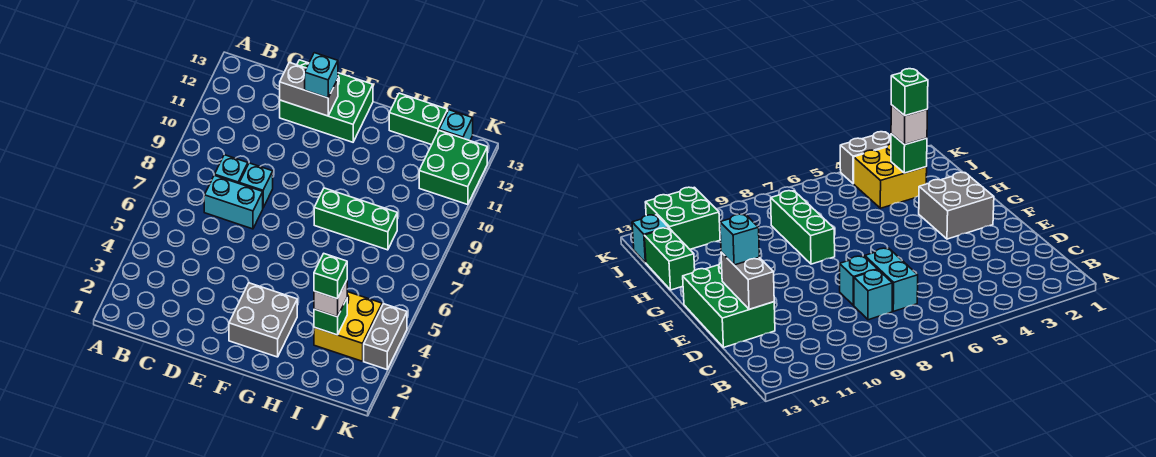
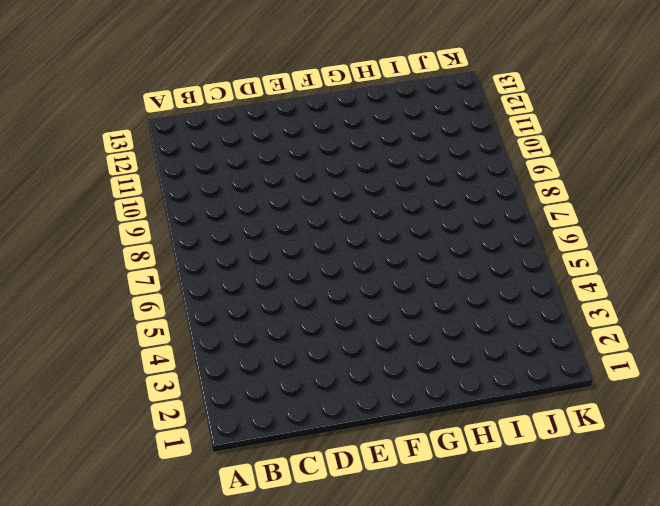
none -> cyan brick C7:D7 level 1
none -> cyan brick C8 level 1
none -> cyan brick D8 level 1

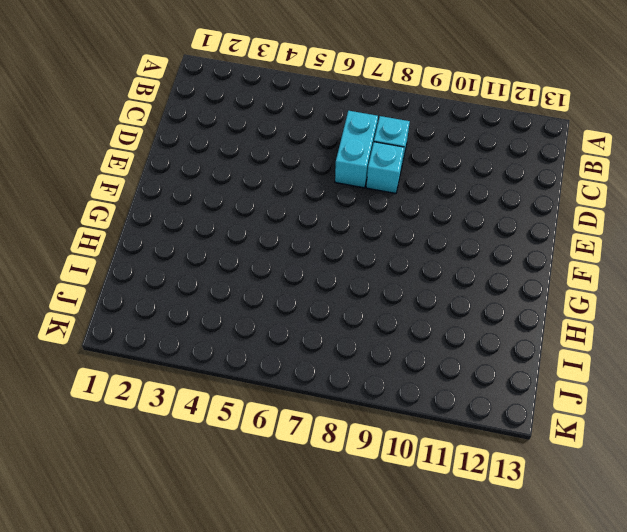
none -> green brick D12:F13 level 1
none -> grey brick F2:G3 level 1
none -> green brick G8:I8 level 1

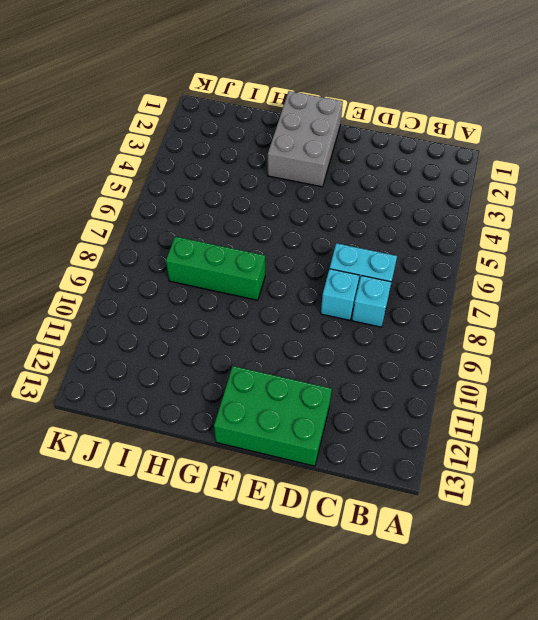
grey brick F1:G3 level 1 -> grey brick F2:G3 level 1
none -> green brick H13:I13 level 1
none -> yellow brick I3:J4 level 1
none -> green brick J11:K12 level 1

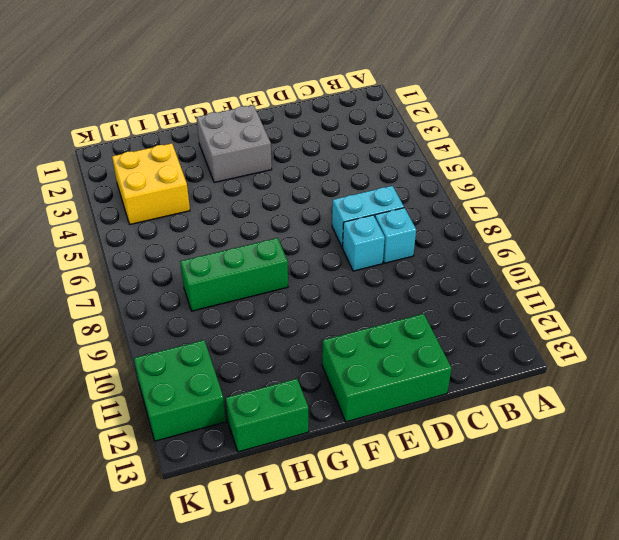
none -> cyan brick J13 level 1
none -> grey brick K3:K4 level 1
none -> grey brick D12:E12 level 2

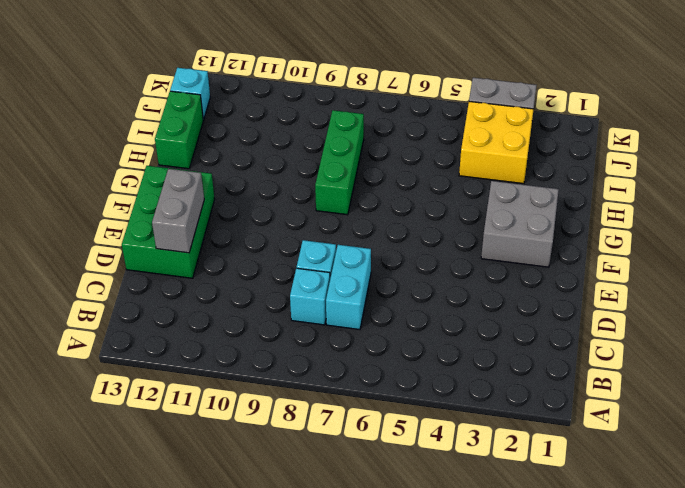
none -> green brick J11:K12 level 1
none -> green brick I3 level 2
none -> cyan brick E12 level 3

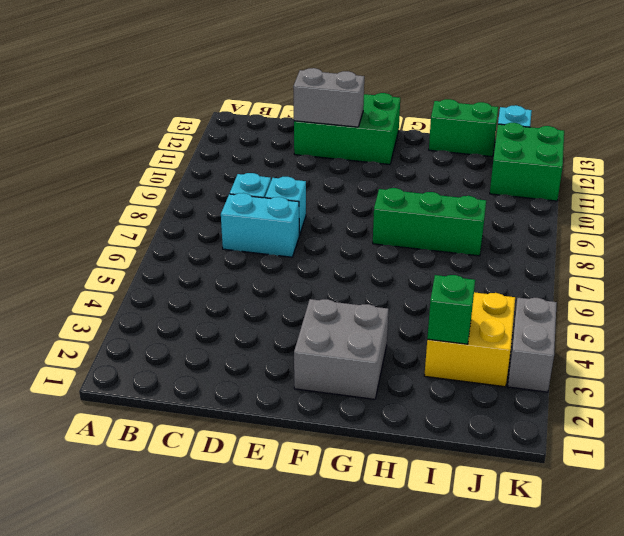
none -> cyan brick E12 level 3
none -> white brick I3 level 3
none -> green brick I3 level 4

